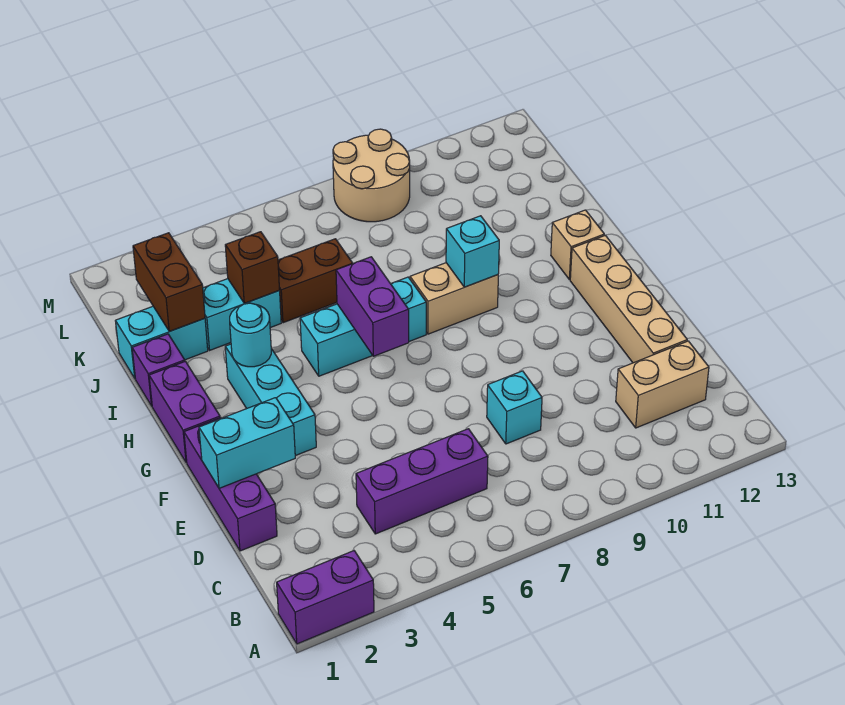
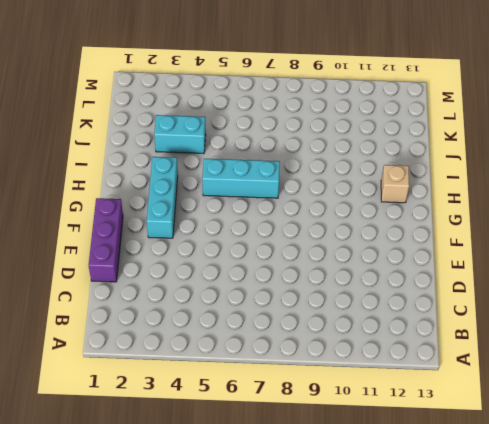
none -> purple brick A1:A2 level 1
none -> purple brick C4:C6 level 1
none -> tan brick C11:C12 level 1

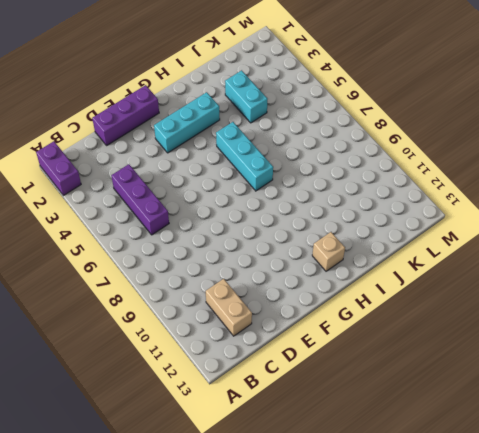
none -> cyan brick D8 level 1
none -> tan brick D12:G12 level 1
none -> purple brick G1:H1 level 1

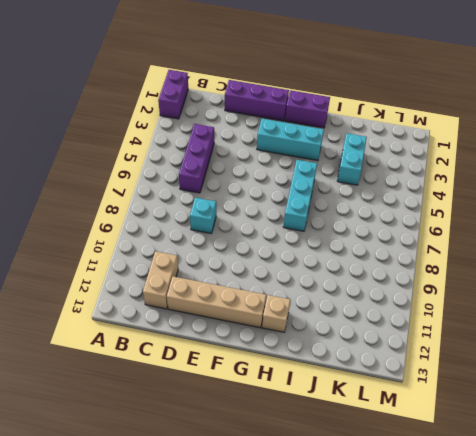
none -> tan brick H8:H9 level 1
none -> purple brick I1 level 1
none -> cyan brick J1:J2 level 1

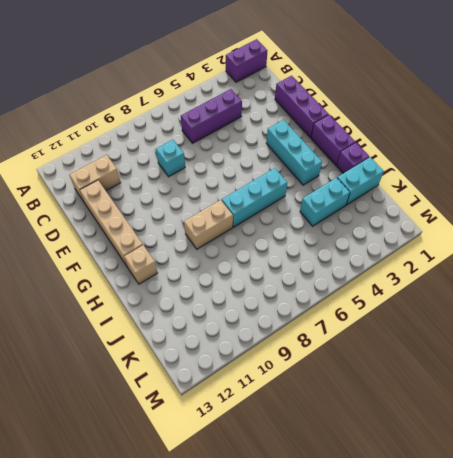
none -> brown brick J5:J6 level 1
none -> tan round brick L8:M9 level 1
none -> cyan brick E1:E2 level 2

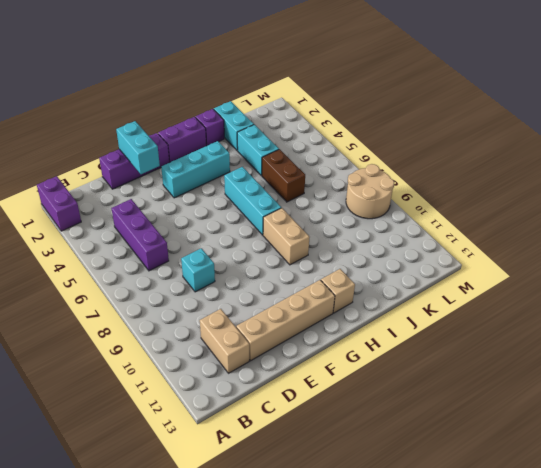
none -> purple brick G6:H6 level 2
none -> cyan round brick H3 level 2
none -> cyan brick H9 level 2

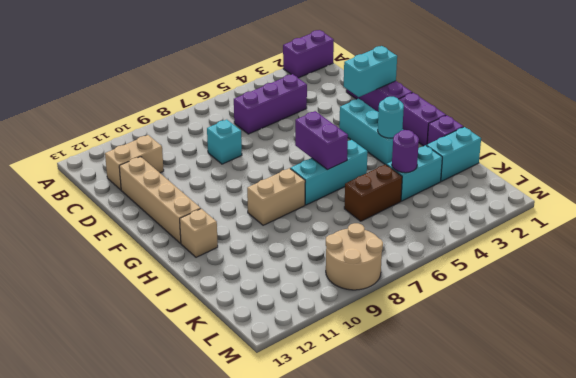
purple round brick J4 level 2 -> brown brick J4 level 2
none -> cyan brick H9 level 2
none -> brown brick J2:K2 level 2

